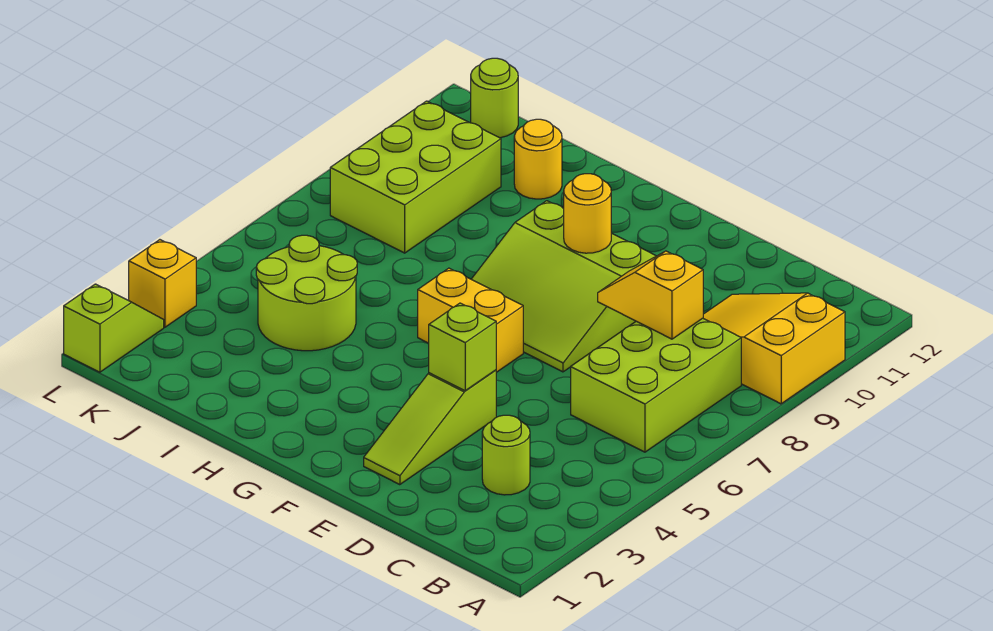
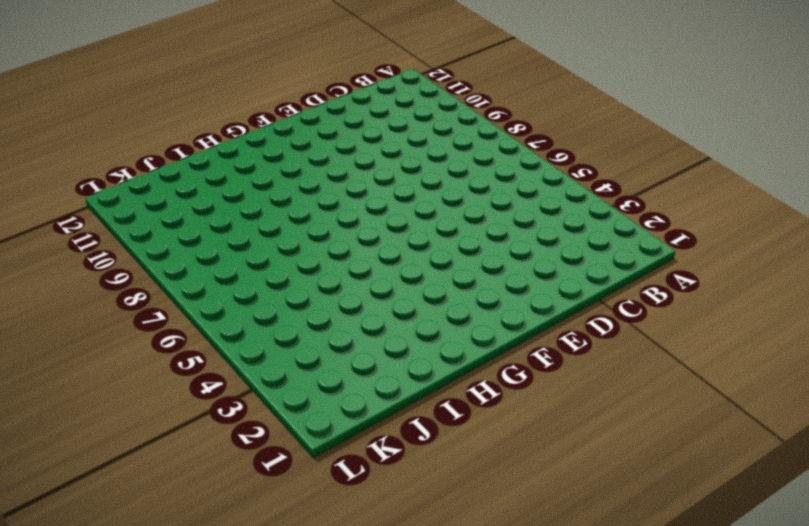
none -> yellow slope A9:C10 level 1 top A
none -> lime brick B6:C8 level 1
none -> lime round brick C3 level 1

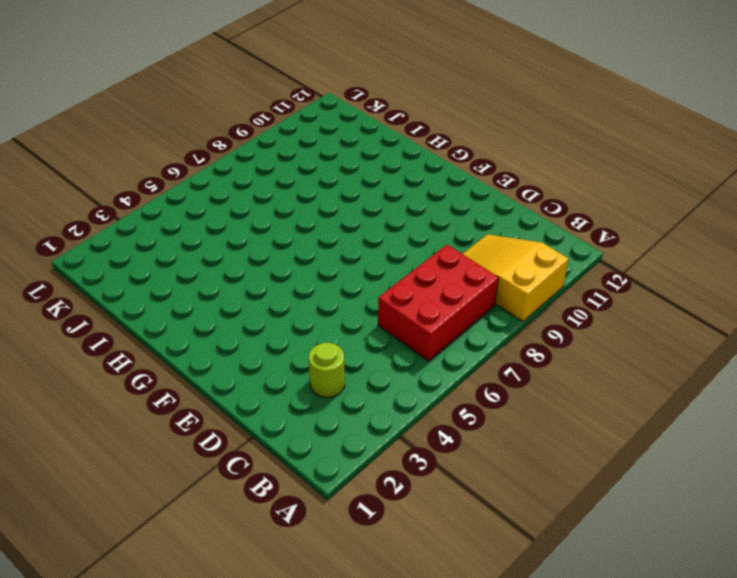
red brick B6:C8 level 1 -> lime brick B6:C8 level 1
none -> lime slope E2:E4 level 1 top 4
none -> lime slope E7:G9 level 1 top 9
none -> yellow brick F6:G6 level 1

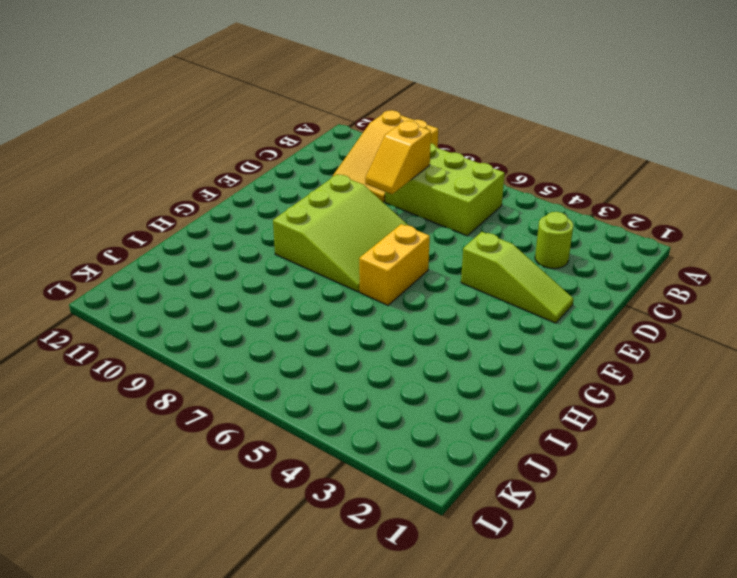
none -> lime round brick I4:J5 level 1
none -> yellow round brick I11 level 1
none -> lime brick J8:K10 level 1

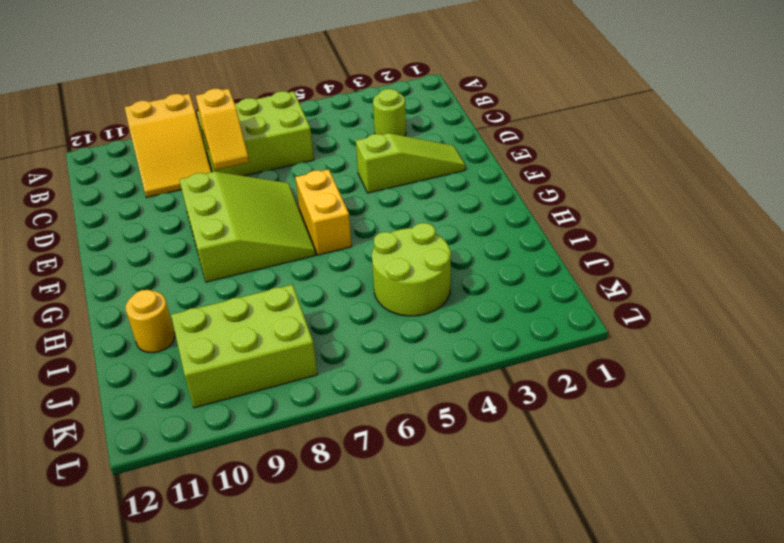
none -> lime round brick K12 level 1
none -> lime slope L1:L2 level 1 top 1
none -> yellow brick L3 level 1

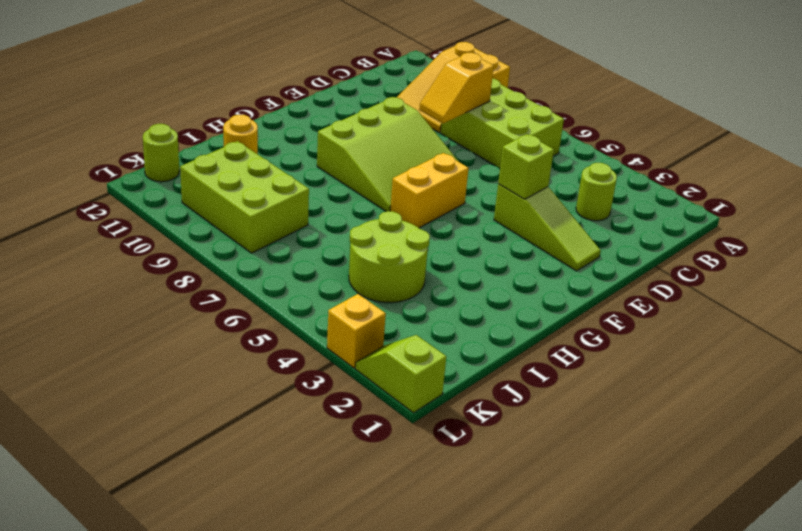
none -> yellow round brick F9 level 2

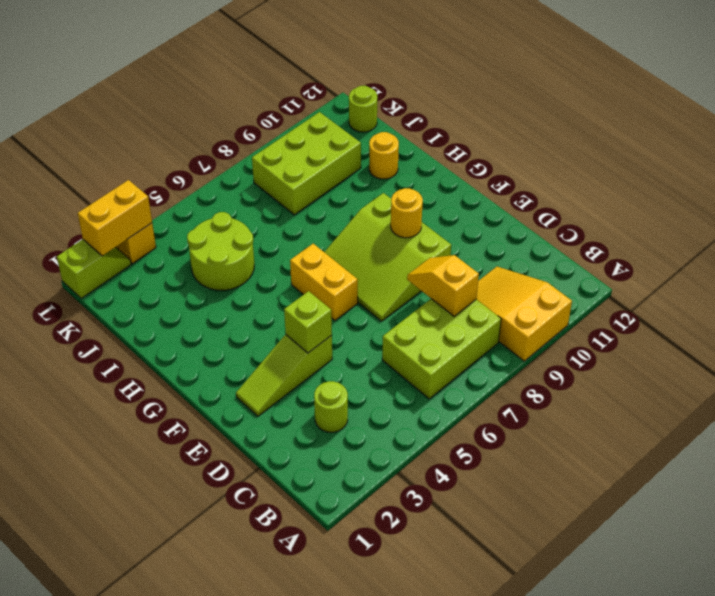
yellow brick L2:L3 level 2 -> none

